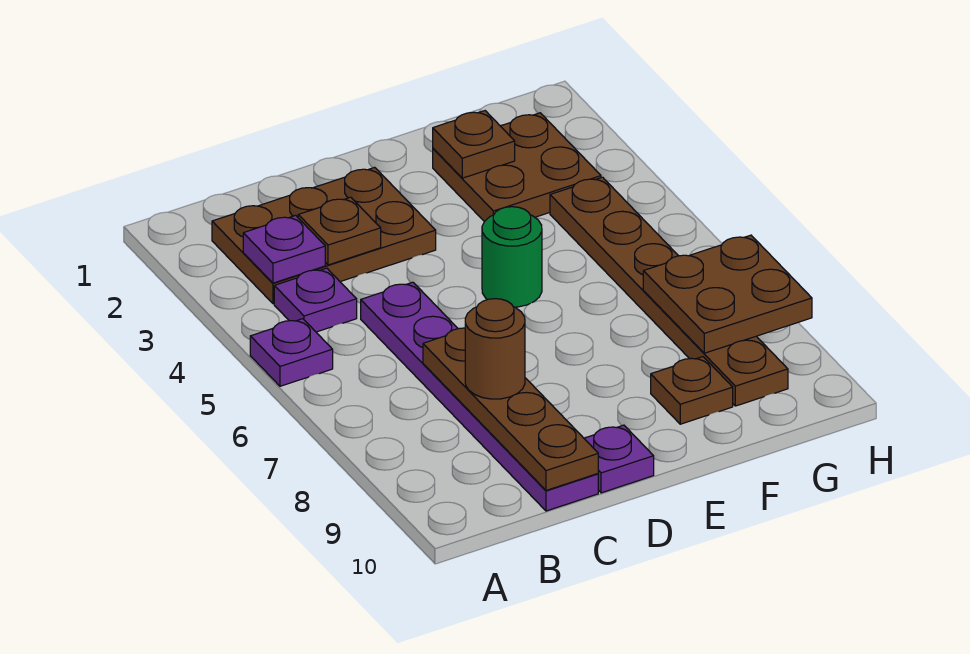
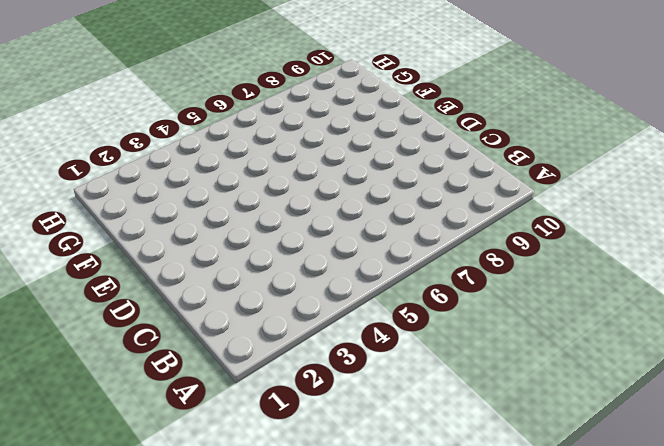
none -> purple plate A5 level 1
none -> brown plate B2:D3 level 1
none -> purple plate B4 level 1

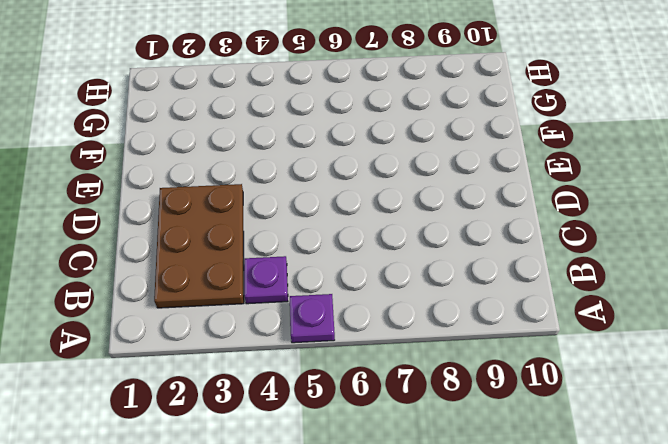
none -> purple plate C5:C10 level 1
none -> purple plate D10 level 1
none -> green round brick E5 level 1

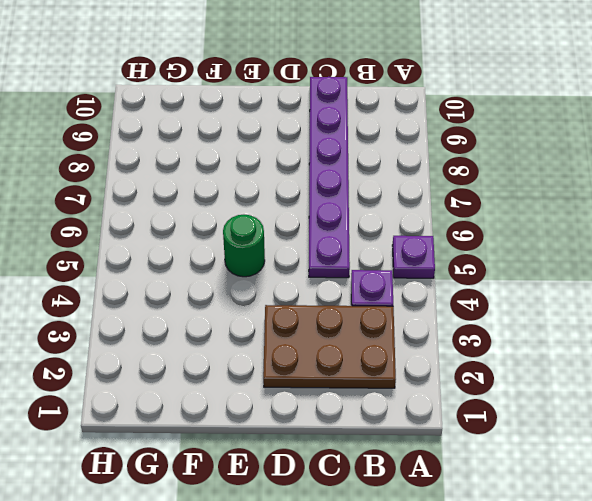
none -> purple plate D10 level 1
none -> brown plate F2:G3 level 1
none -> brown plate F9 level 1

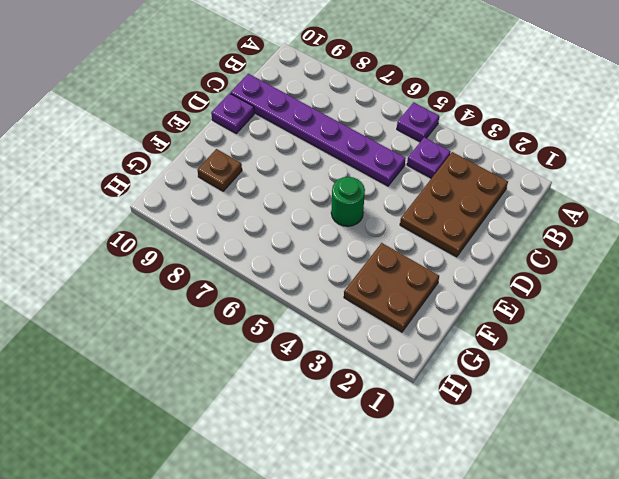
none -> brown plate G4:G9 level 1
none -> purple plate B3 level 2
none -> brown plate C3 level 2

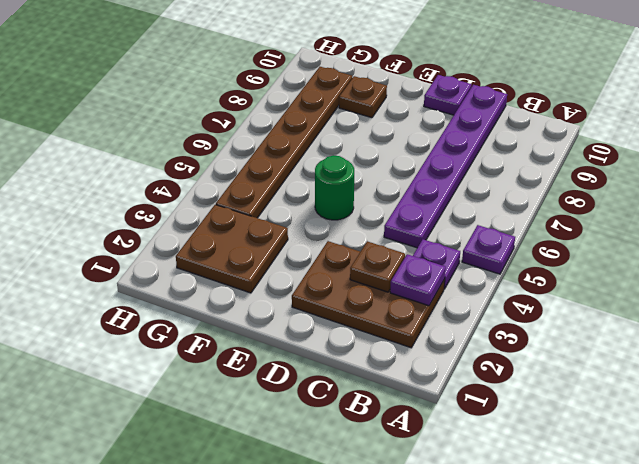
none -> brown plate C7:C10 level 2
none -> brown plate F2 level 2
none -> brown plate G7:H8 level 2

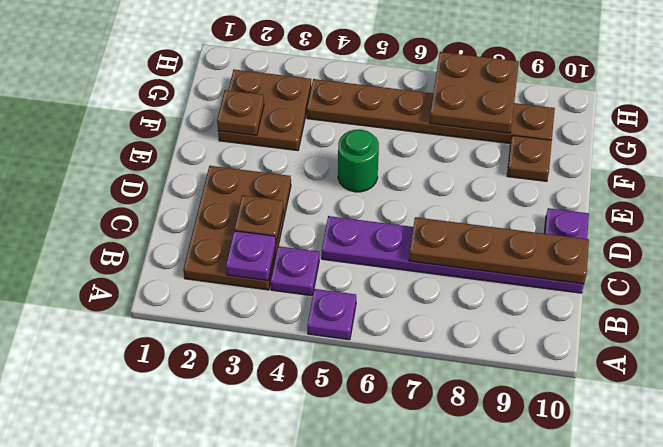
none -> brown round brick C8 level 3

